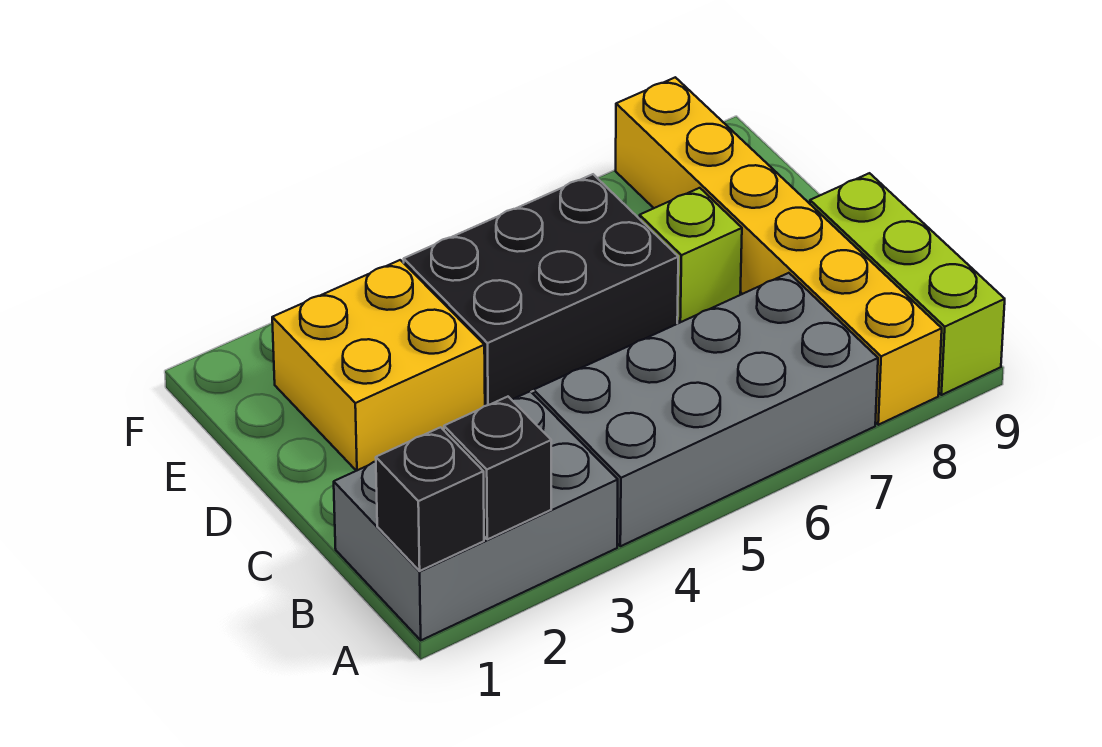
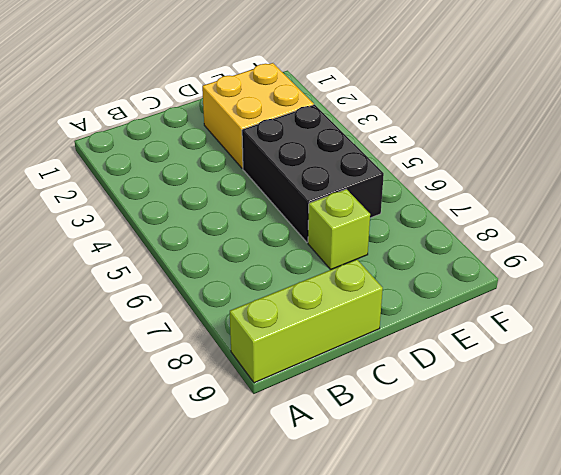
none -> grey brick A1:B3 level 1
none -> grey brick A4:B7 level 1

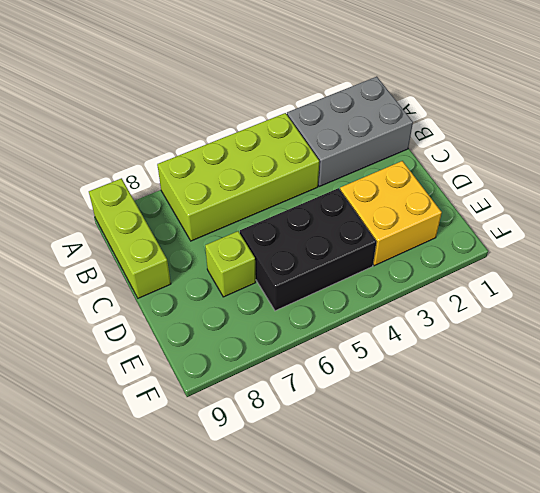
lime brick A4:B7 level 1 -> grey brick A4:B7 level 1
none -> yellow brick A8:F8 level 1
none -> black brick A1 level 2

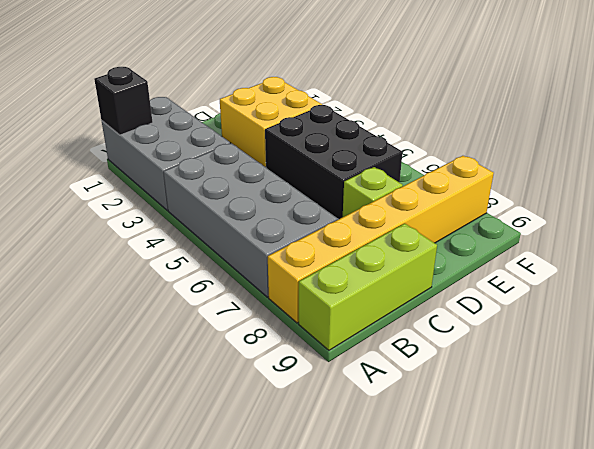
none -> black brick A2 level 2

